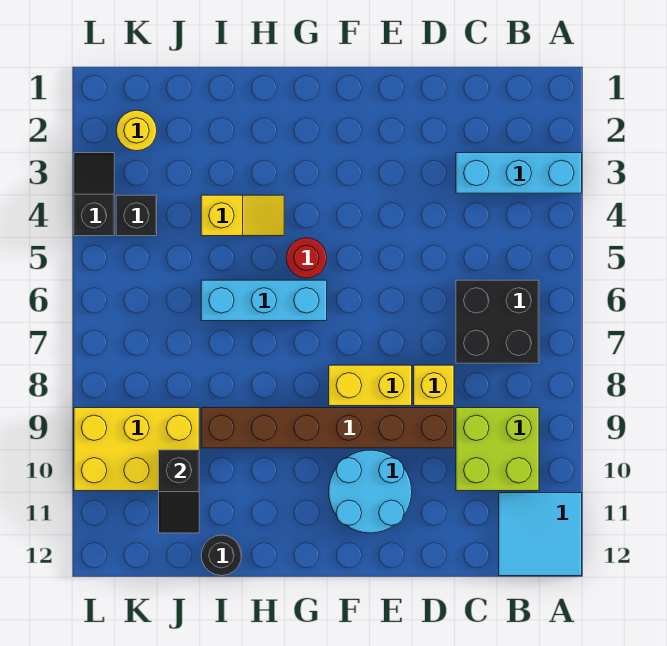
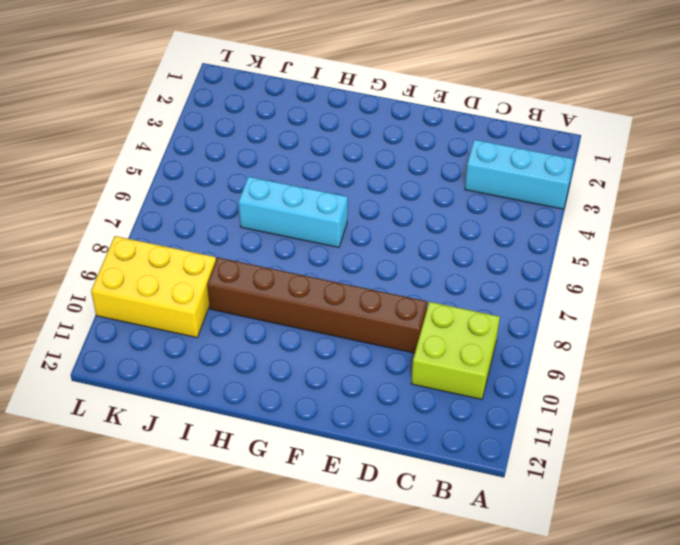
none -> cyan tile A11:B12 level 1
none -> black brick B6:C7 level 1
none -> yellow brick D8 level 1

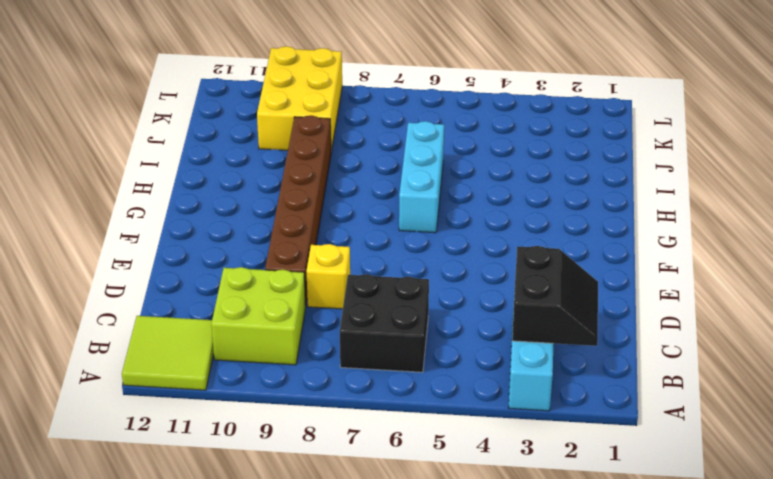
lime tile A11:B12 level 1 -> cyan tile A11:B12 level 1
black slope B2:C3 level 2 top 3 -> none
none -> yellow brick E8:F8 level 1
none -> cyan round brick E10:F11 level 1
none -> red round brick G5 level 1

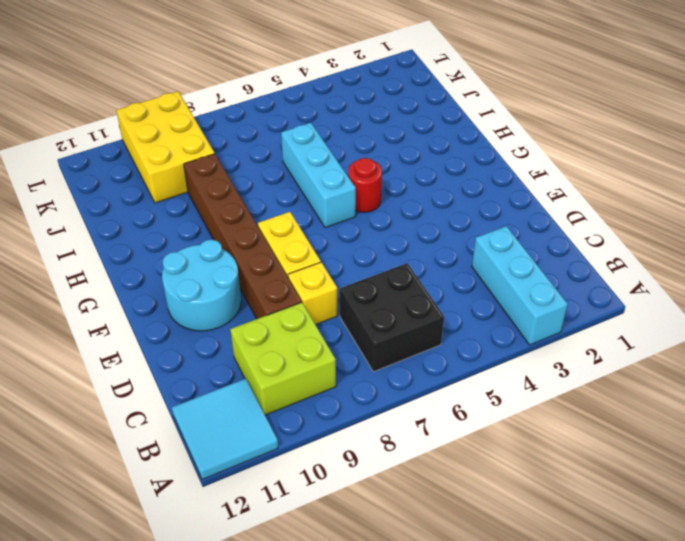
none -> yellow slope H4:I4 level 1 top I
none -> black round brick I12 level 1
none -> yellow round brick K2 level 1

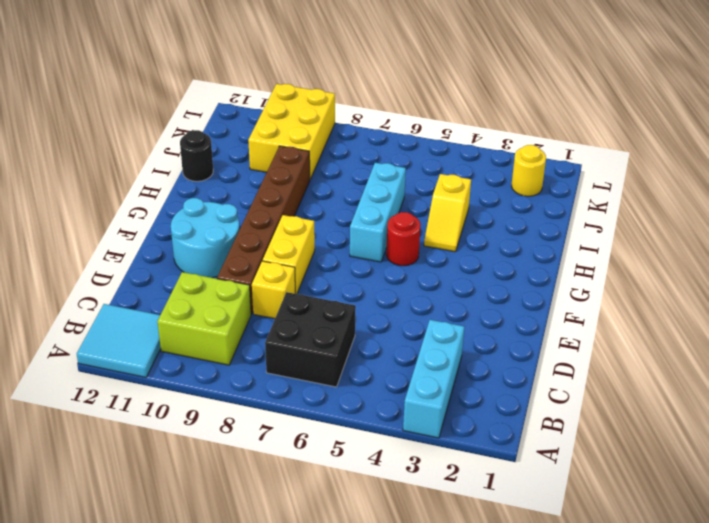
none -> black brick K4 level 1
none -> black slope L3:L4 level 1 top 4
none -> black slope J10:J11 level 2 top 10

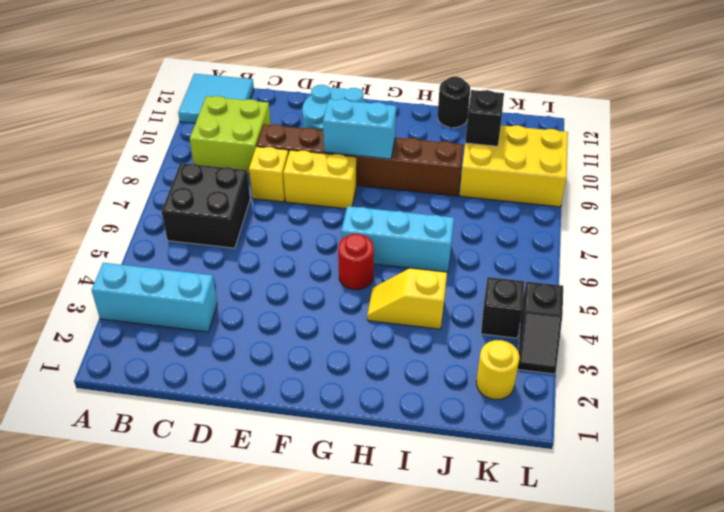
cyan brick F9:G9 level 2 -> none

